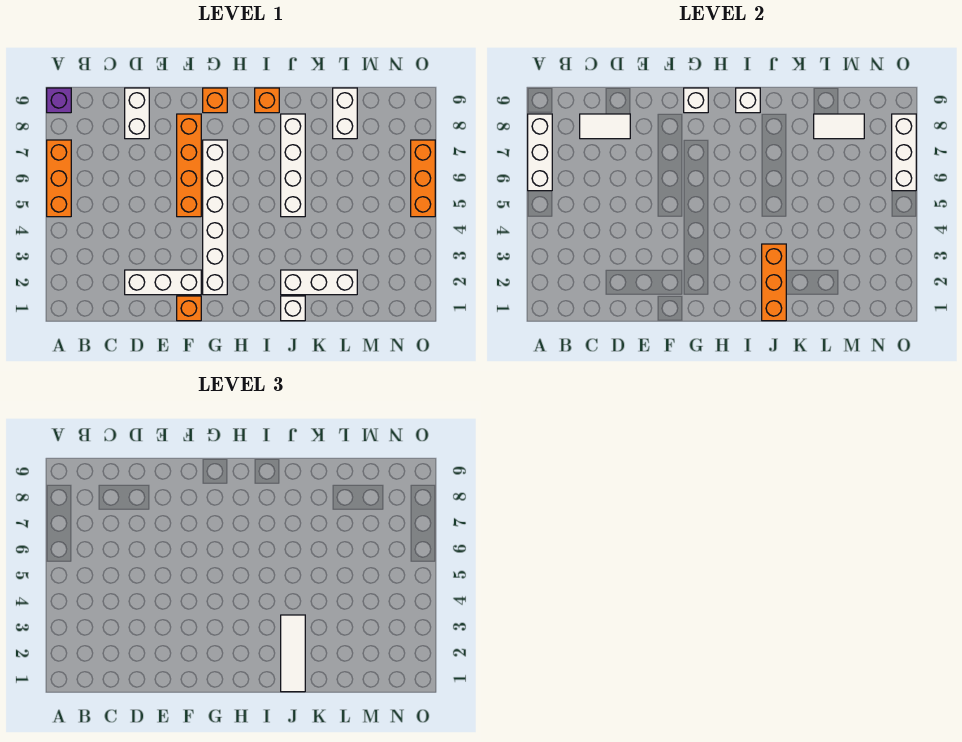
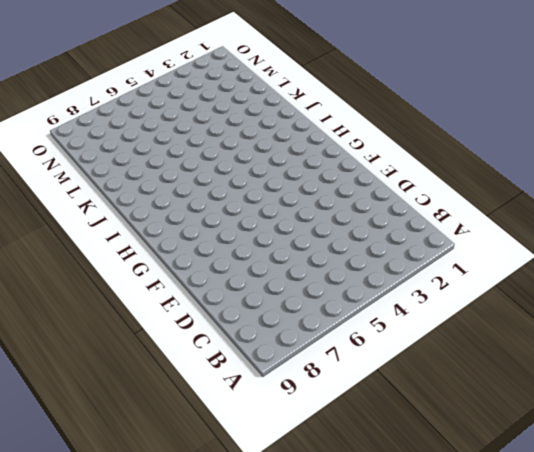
none -> orange brick A5:A7 level 1
none -> purple brick A9 level 1
none -> white brick D2:F2 level 1

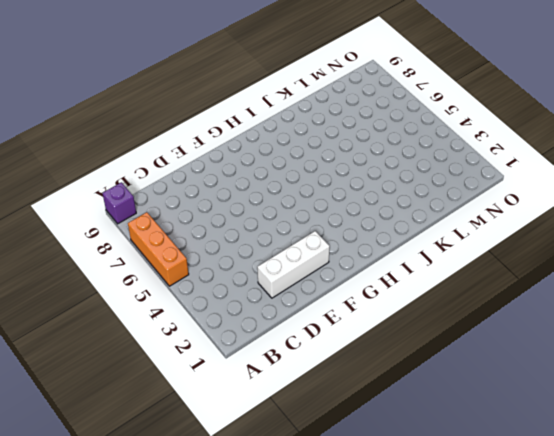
none -> white brick D8:D9 level 1
none -> orange brick F1 level 1
none -> orange brick F5:F8 level 1

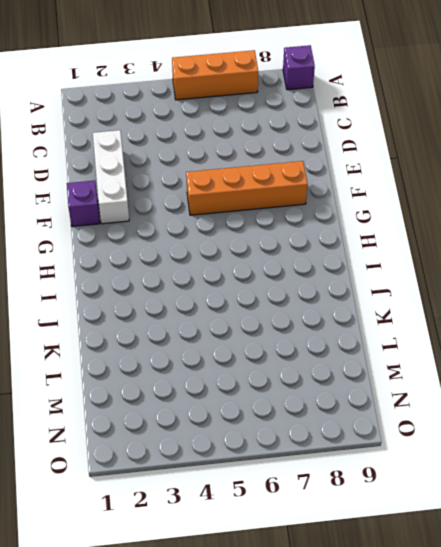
purple brick F1 level 1 -> orange brick F1 level 1
none -> white brick D8:D9 level 1
none -> white brick G2:G7 level 1
none -> orange brick G9 level 1

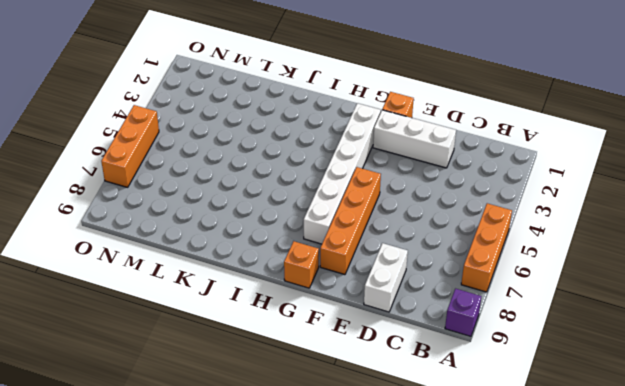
none -> orange brick I9 level 1
none -> white brick J1 level 1
none -> white brick J2:L2 level 1

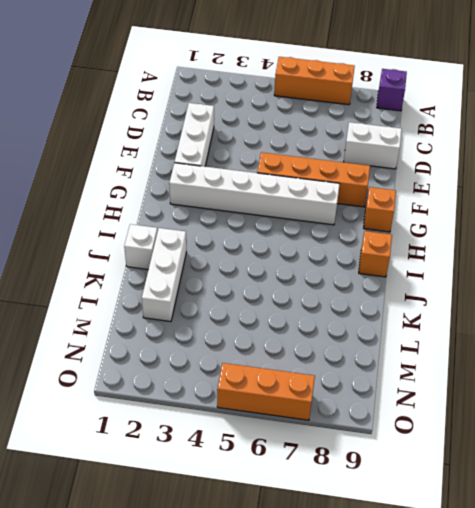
none -> orange brick F1 level 1
none -> white brick J5:J8 level 1
none -> white brick L8:L9 level 1

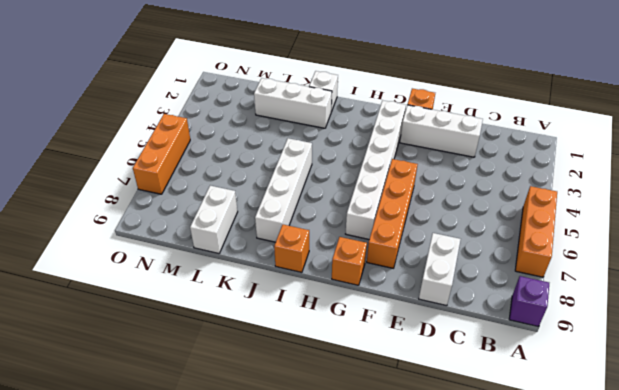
none -> white brick A6:A8 level 2
none -> white tile C8:D8 level 2
none -> white brick G9 level 2

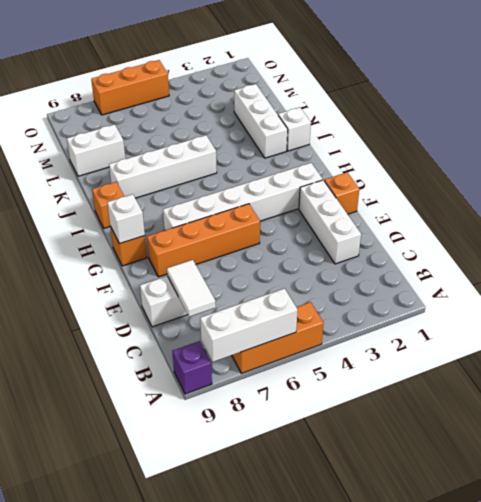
none -> white brick I9 level 2
none -> orange brick J1:J3 level 2
none -> white tile L8:M8 level 2

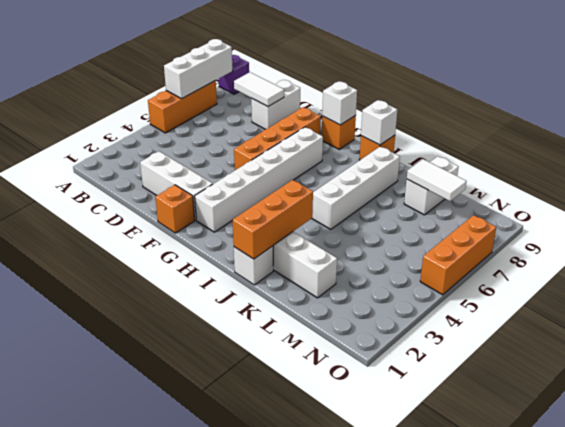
none -> white brick O6:O8 level 2
none -> white tile J1:J3 level 3

